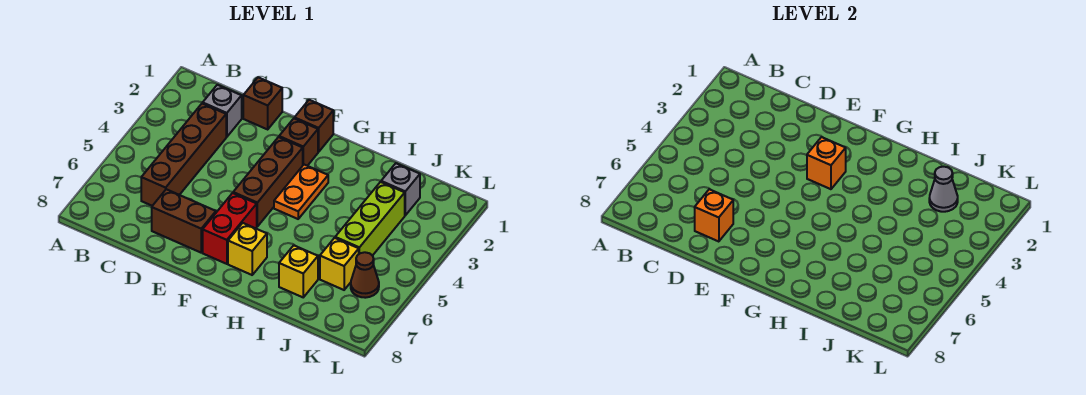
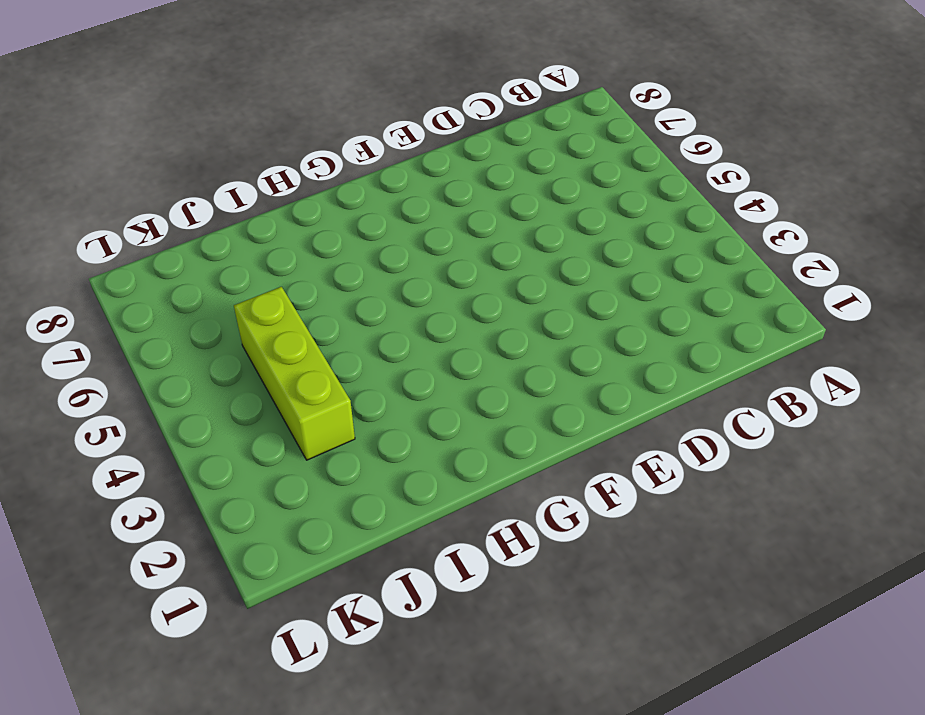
none -> grey brick C2 level 1
none -> brown brick C3:C6 level 1
none -> brown brick D1 level 1

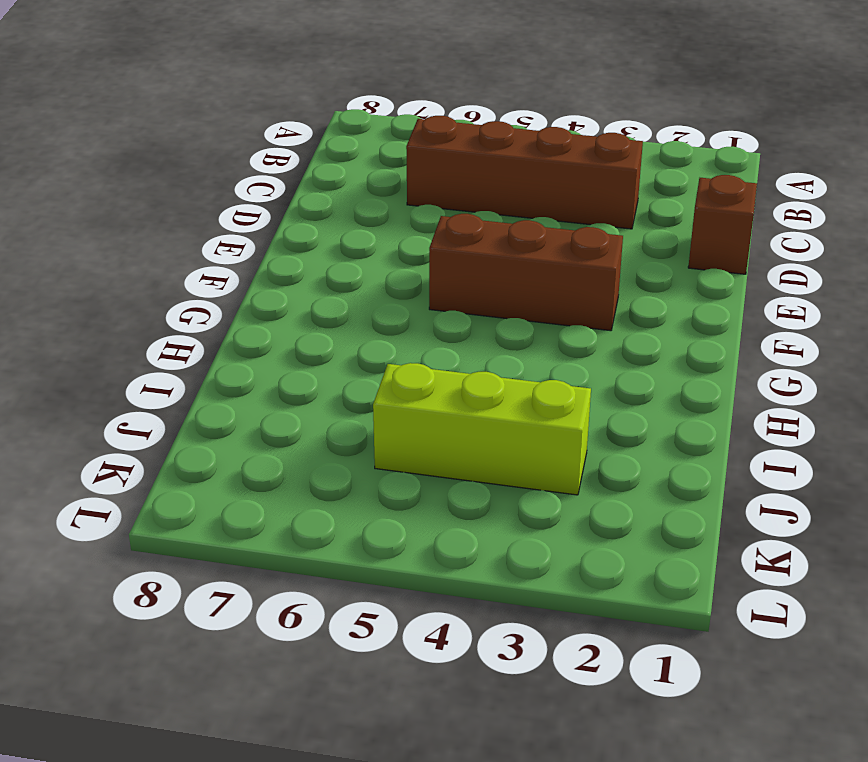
none -> grey brick C2 level 1
none -> brown brick D7:E7 level 1
none -> brown brick F1 level 1

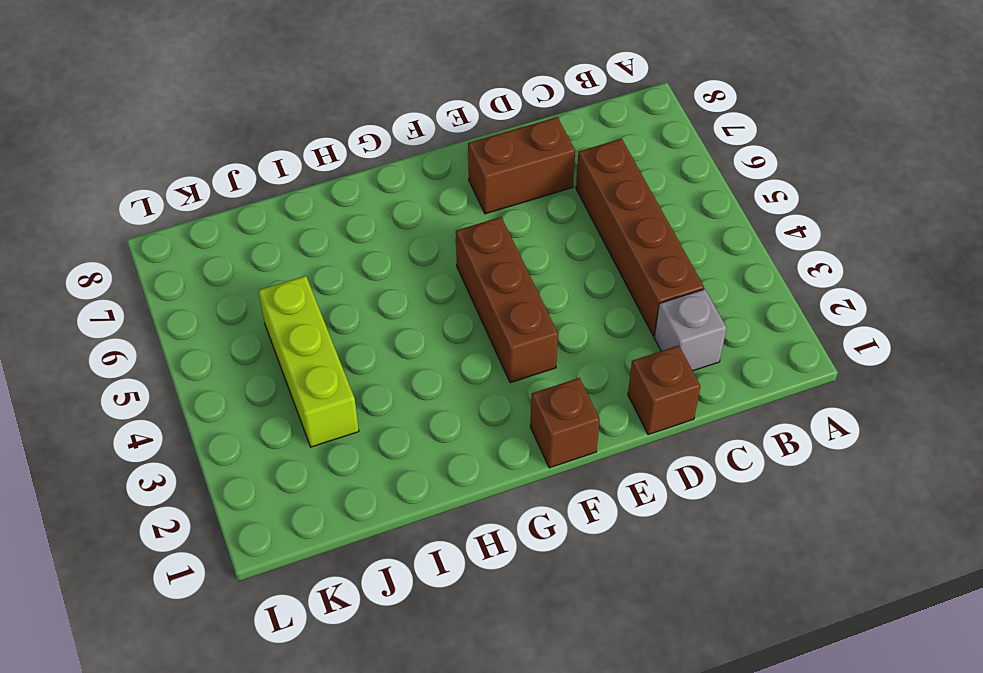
none -> brown brick F2 level 1
none -> red brick F6:F7 level 1
none -> orange plate G3:G4 level 1

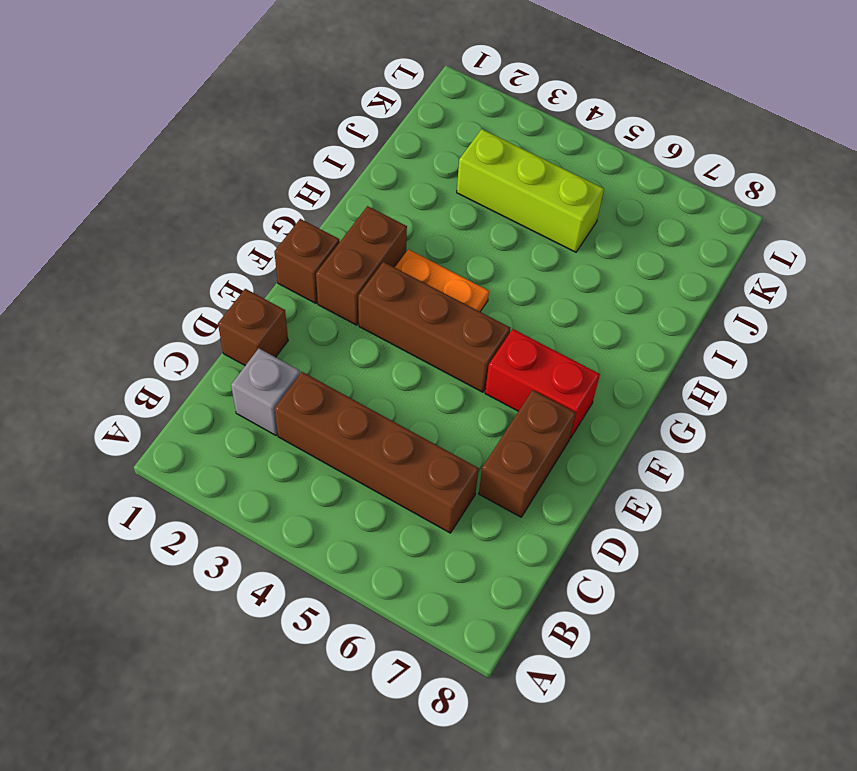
brown brick F2:G2 level 1 -> brown brick F2 level 1
none -> yellow brick G7 level 1
none -> yellow brick I7 level 1
none -> grey brick J2 level 1

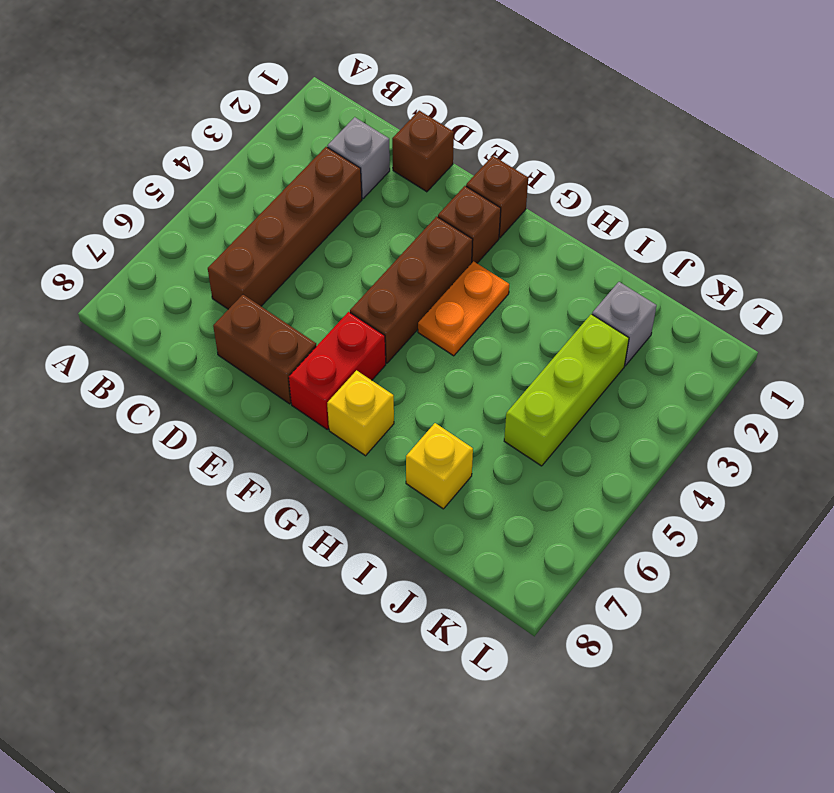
none -> yellow brick J6 level 1
none -> brown cone K6 level 1
none -> orange brick D7 level 2

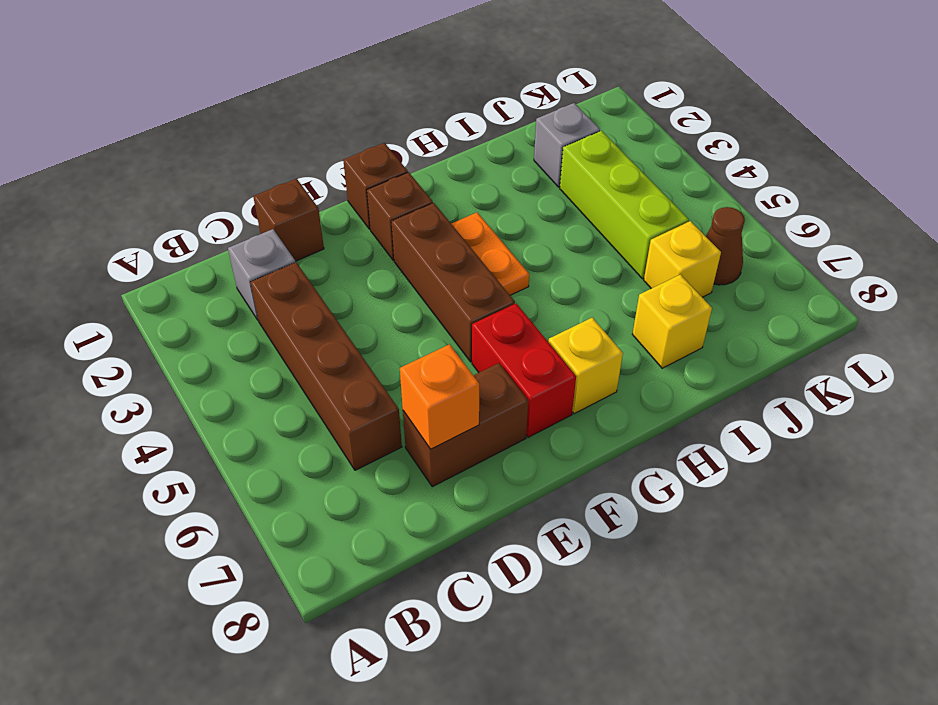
none -> orange brick F3 level 2
none -> grey cone J2 level 2

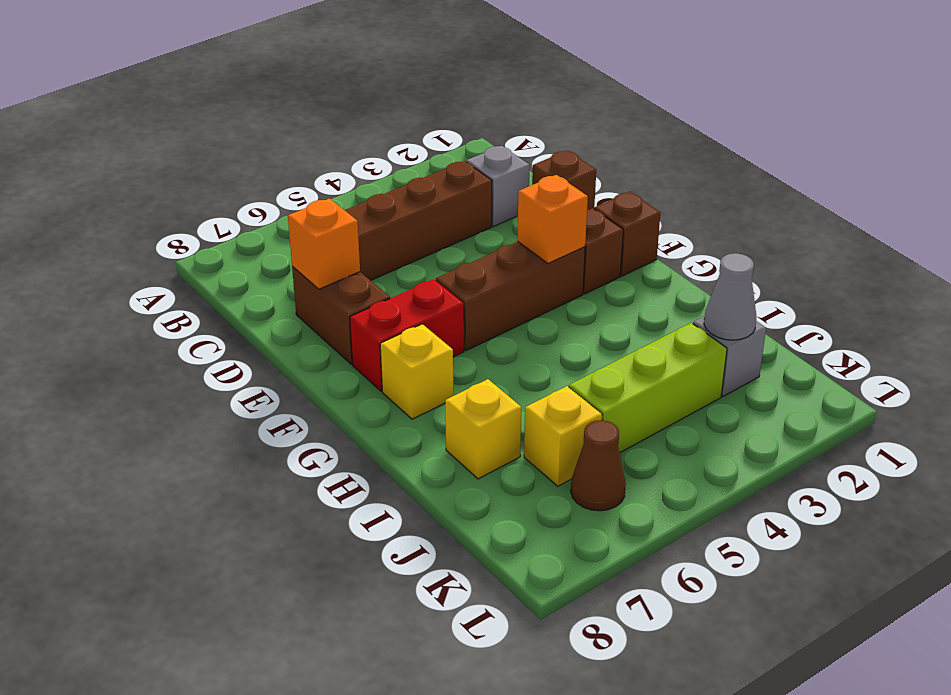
none -> orange plate G3:G4 level 1

